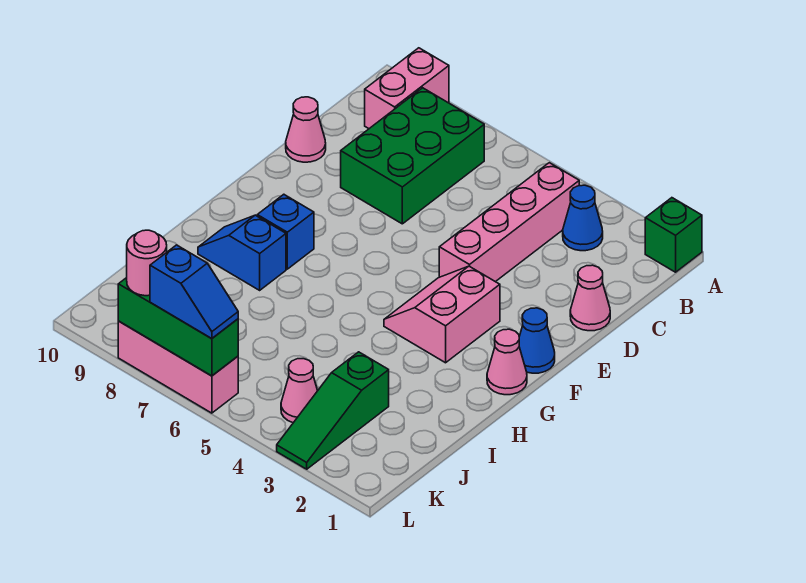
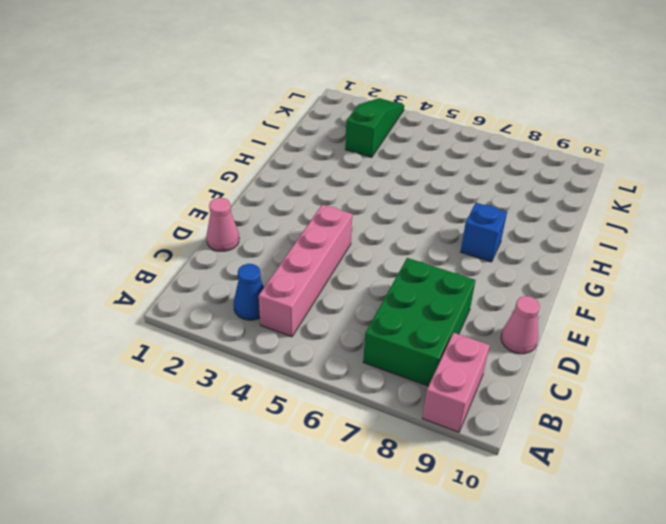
none -> green brick A1 level 1
none -> blue cone F1 level 1
none -> pink slope F3:G4 level 1 top 3

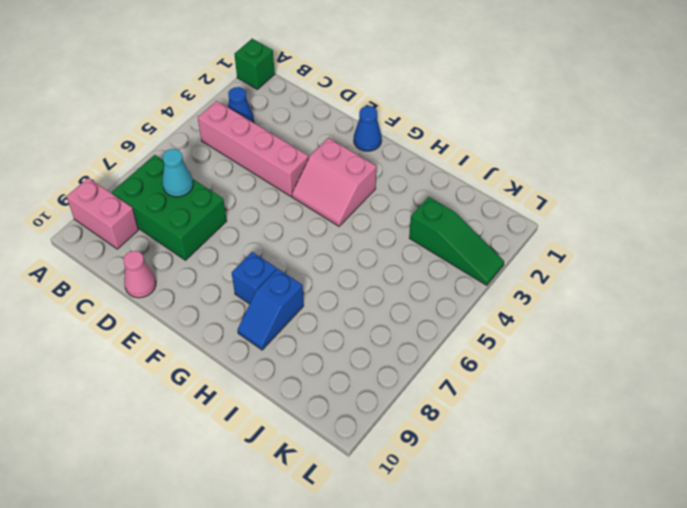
cyan cone C7 level 2 -> none
none -> pink cone D1 level 1
none -> pink cone G1 level 1
none -> pink cone K4 level 1

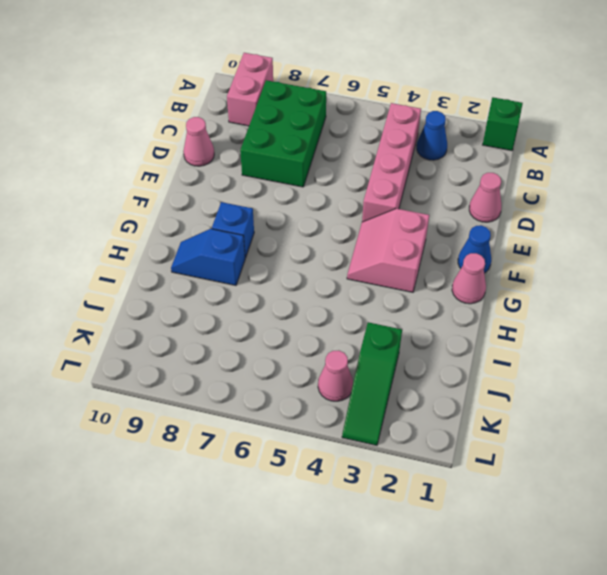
none -> pink brick L6:L8 level 1
none -> green brick L6:L8 level 2
none -> blue slope L6:L7 level 3 top 7

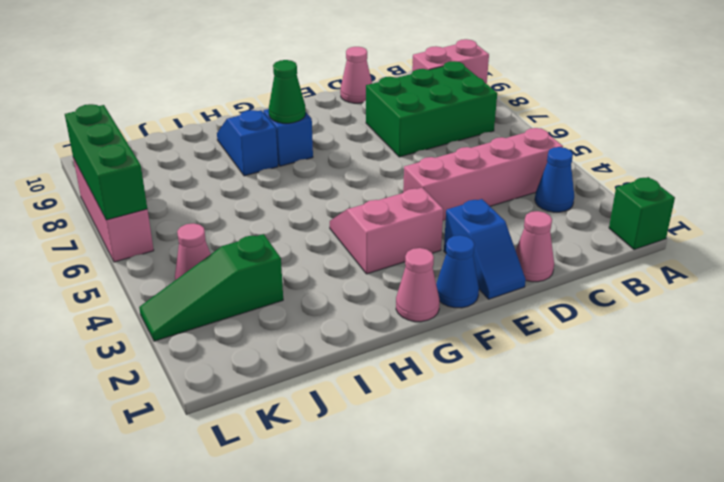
blue slope E1:E2 level 1 top 2 -> blue slope L6:L7 level 3 top 7
green cone G8 level 2 -> none
none -> pink round brick L8 level 3

